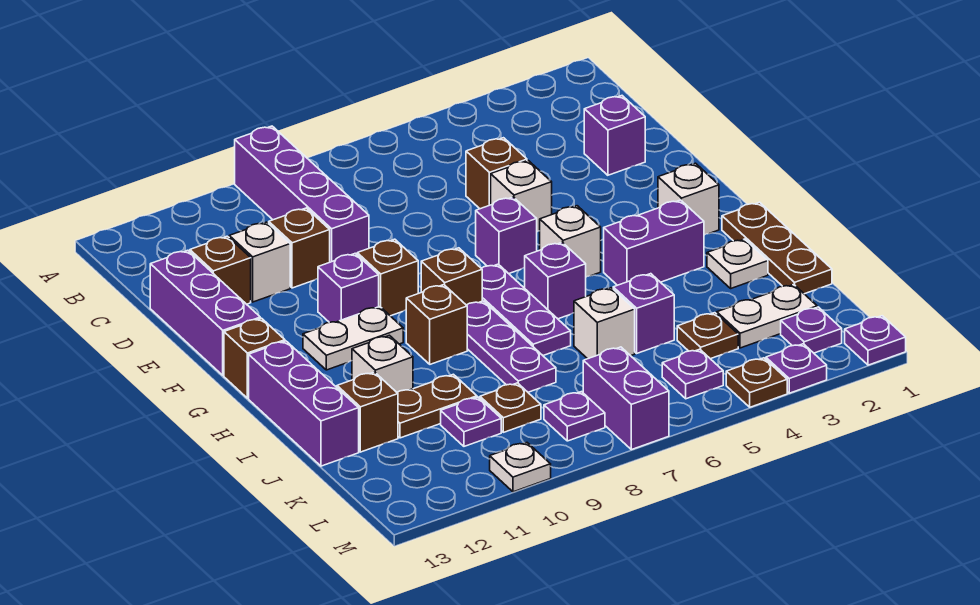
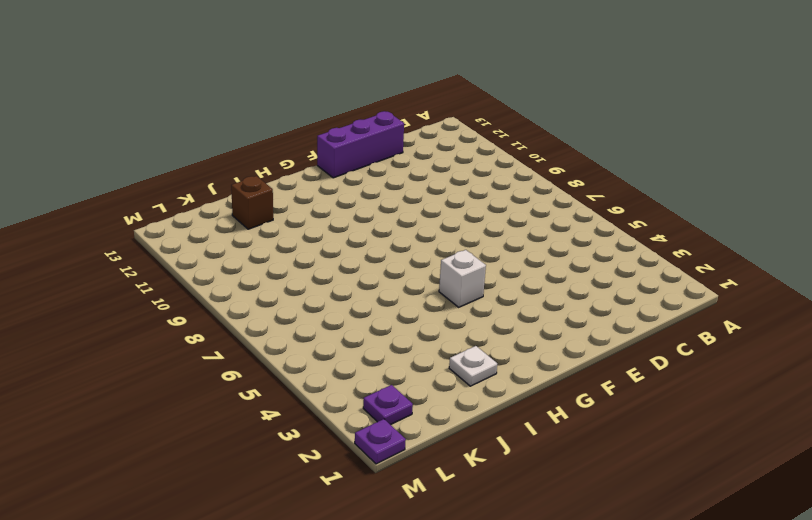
none -> purple brick A9:D9 level 1
none -> purple brick D2 level 1
none -> brown brick D5 level 1
none -> brown brick D10 level 1

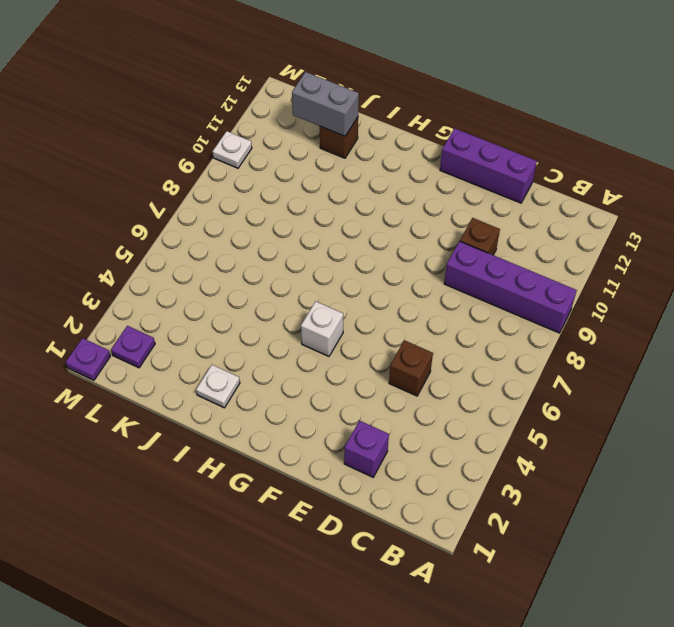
grey brick J12:K12 level 2 -> none
none -> white brick D11 level 1
none -> brown brick D12 level 1
none -> white brick E5 level 1
none -> purple brick F6 level 1

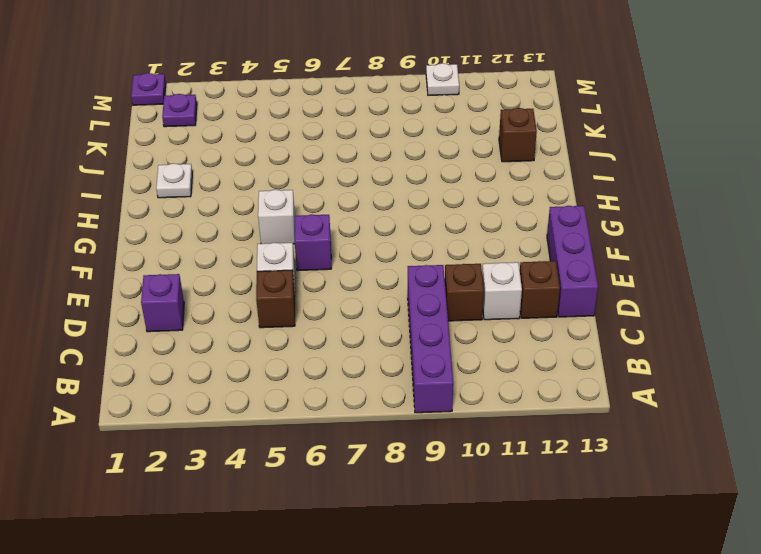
none -> brown brick F9 level 1
none -> purple brick F10 level 1
none -> white brick G2 level 1
none -> purple plate G7:I7 level 1

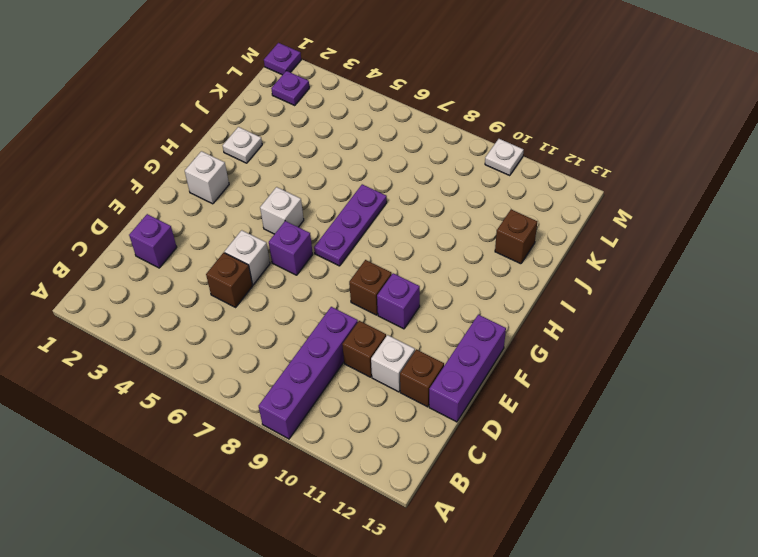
none -> brown brick G8 level 1
none -> white plate G10:G11 level 1
none -> brown brick G13 level 1
none -> brown plate H1:J1 level 1

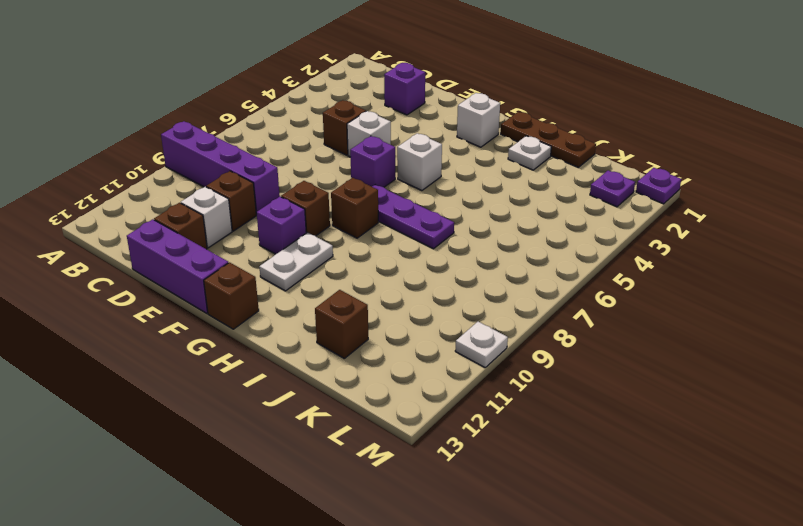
none -> purple brick H3:H4 level 1
none -> purple brick H6 level 1
none -> purple plate H8:J8 level 1
none -> brown brick H9 level 1

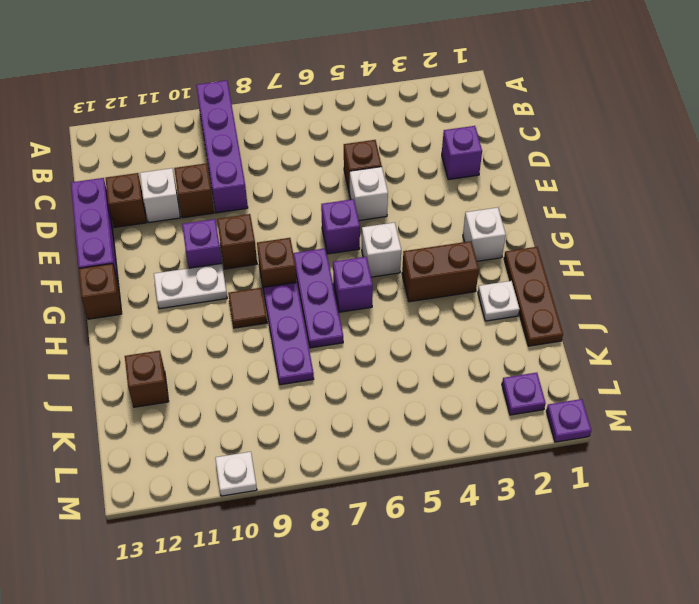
brown brick H3:H4 level 1 -> purple brick H3:H4 level 1
brown tile H9 level 1 -> brown brick H9 level 1
none -> purple brick H13:J13 level 1
none -> white brick I11 level 1
none -> purple brick J5 level 1
none -> white brick J6 level 1

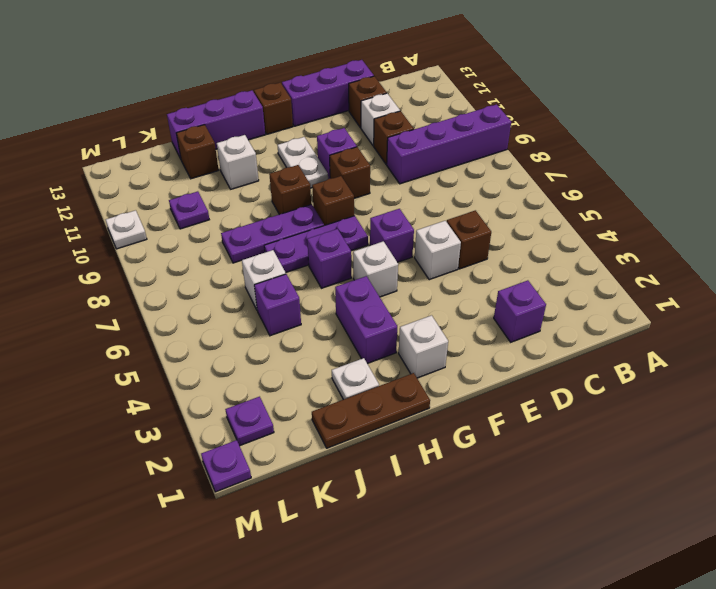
none -> brown plate J10:J11 level 1
none -> white plate K2:K3 level 1
none -> brown plate K4 level 1
none -> brown plate K9 level 1

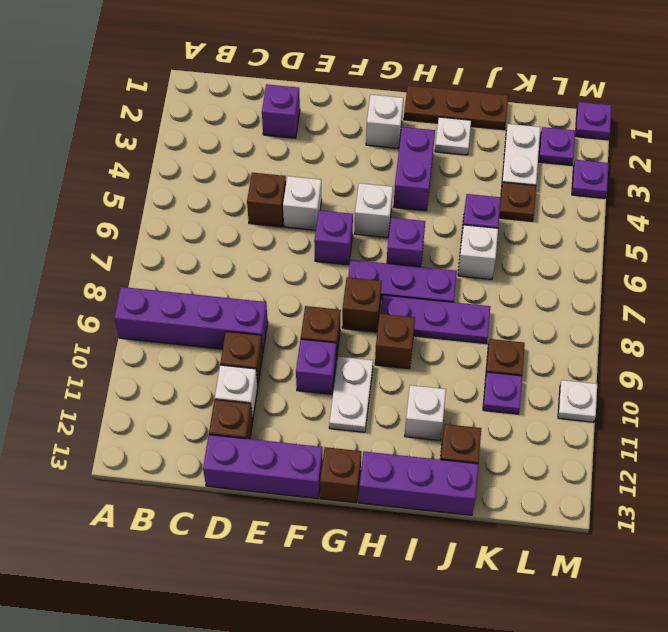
none -> brown plate J10:J11 level 1
none -> purple plate L5 level 1
none -> purple brick L7:M7 level 1
none -> purple plate L8 level 1

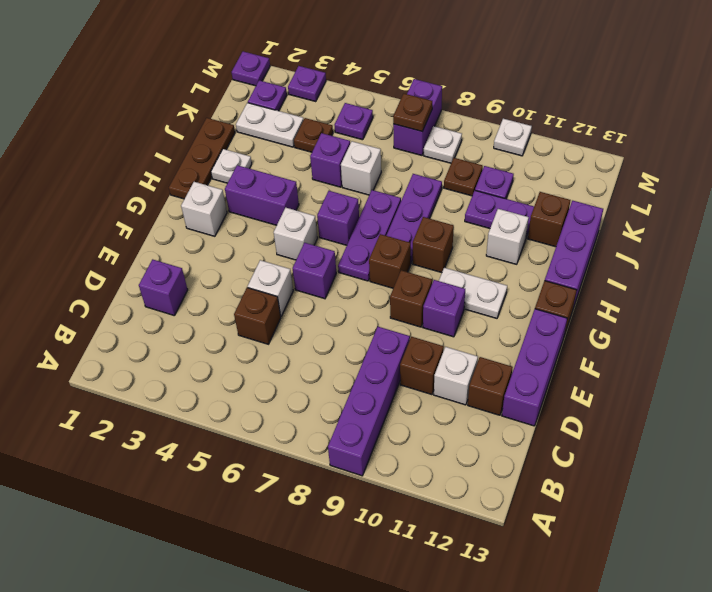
purple plate J10:J11 level 1 -> brown plate J10:J11 level 1
brown plate L7 level 2 -> brown plate M4 level 1
white plate L8 level 1 -> purple plate L8 level 1

